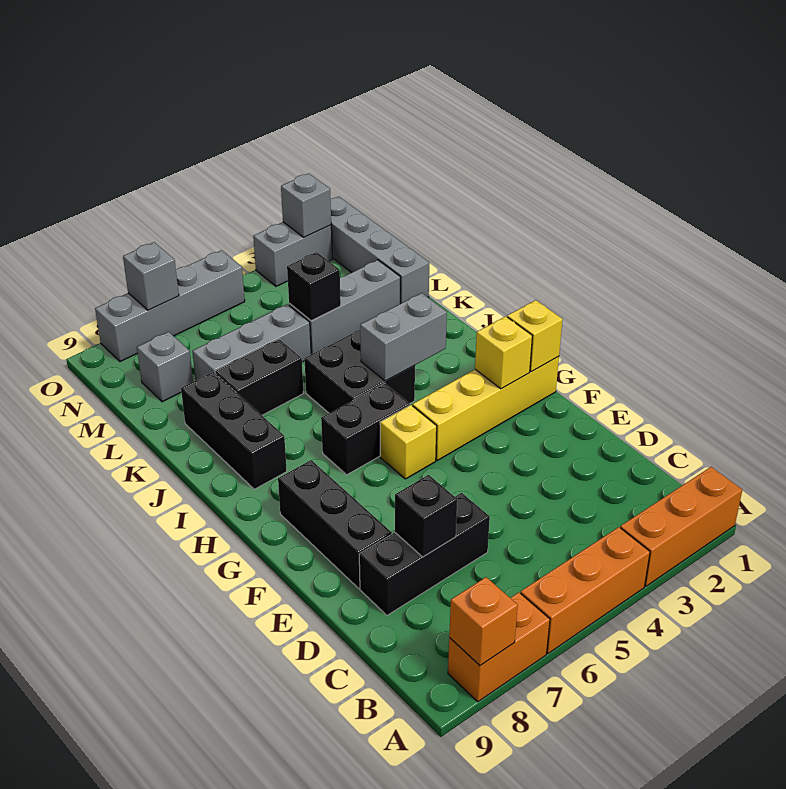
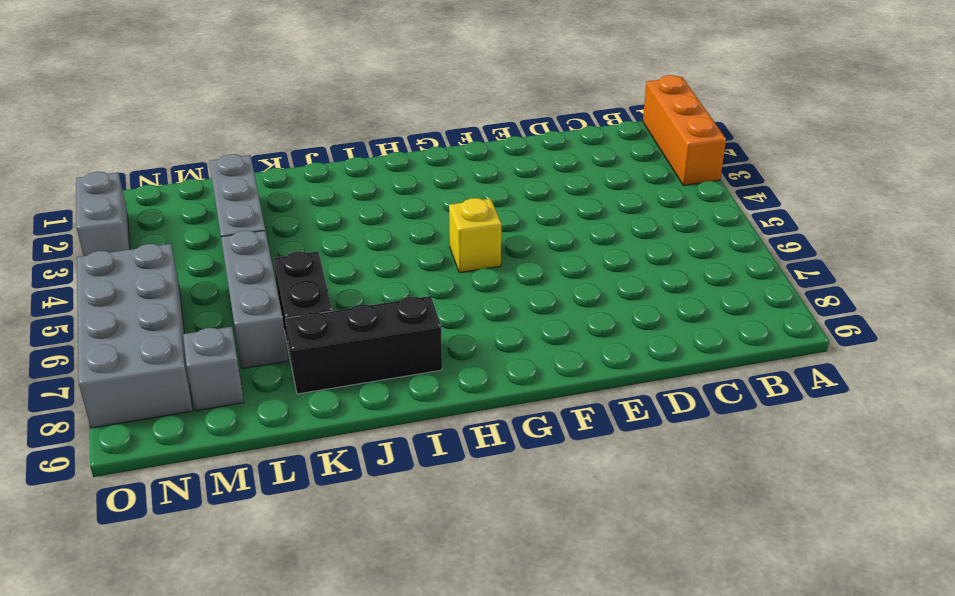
grey brick N5:O8 level 1 -> grey brick O5:O8 level 1
none -> orange brick A4:A6 level 1
none -> orange brick A7:A8 level 1
none -> black brick D6:D8 level 1

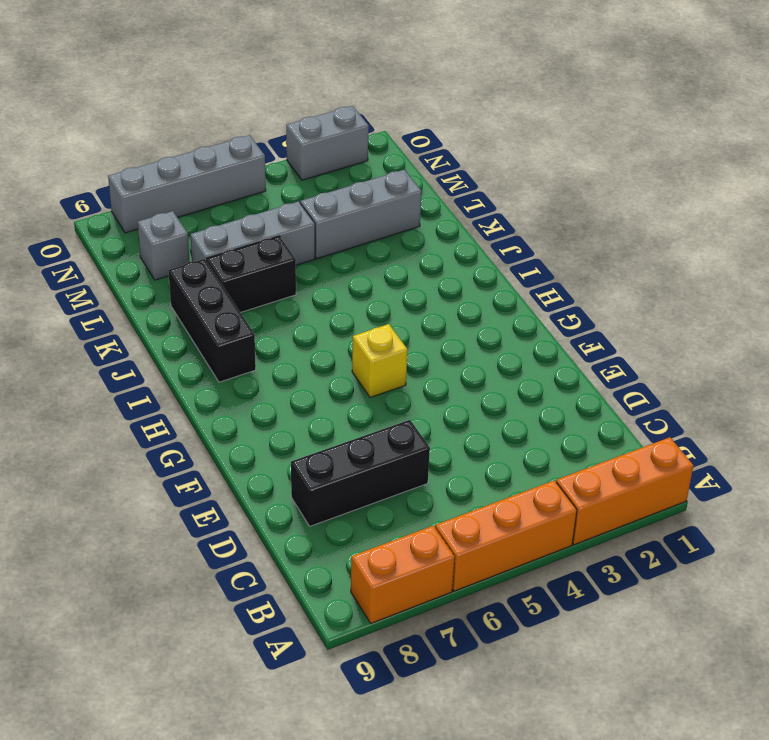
none -> black brick E8:G8 level 1
none -> yellow brick G1:G4 level 1
none -> black brick H5:H6 level 1

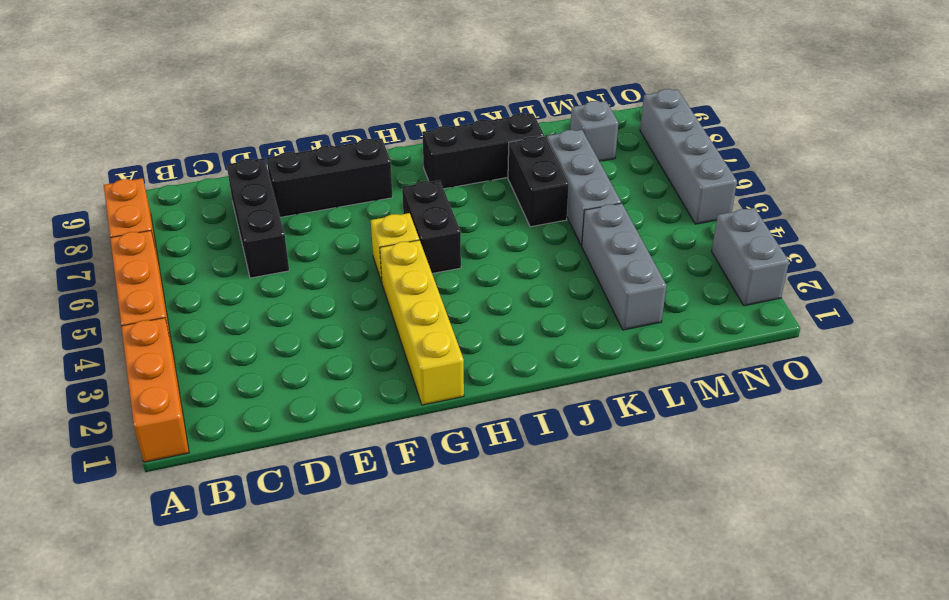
none -> black brick I4:J5 level 1
none -> grey brick L1:O1 level 1
none -> orange brick A8 level 2

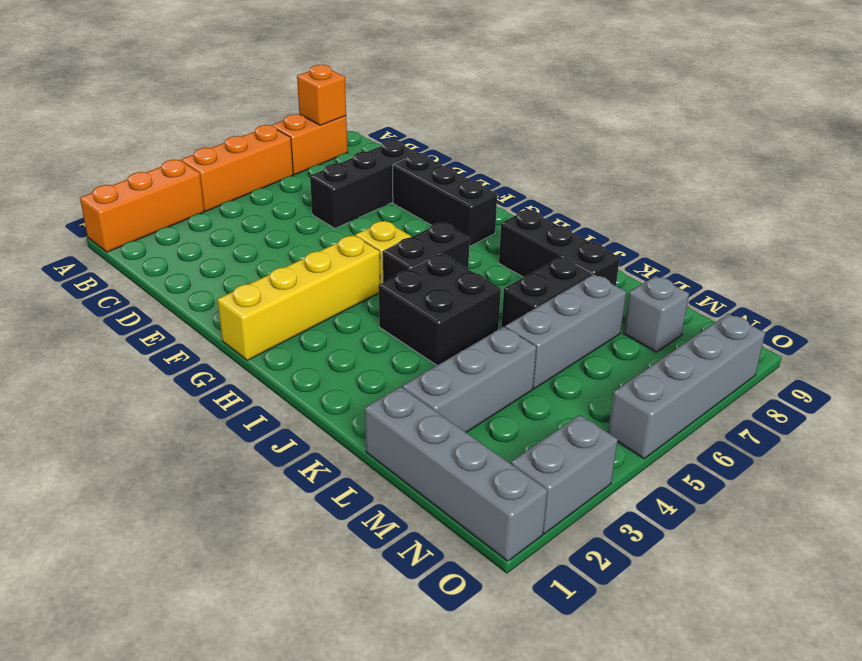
none -> black brick D7 level 2
none -> yellow brick G1 level 2
none -> yellow brick G2 level 2

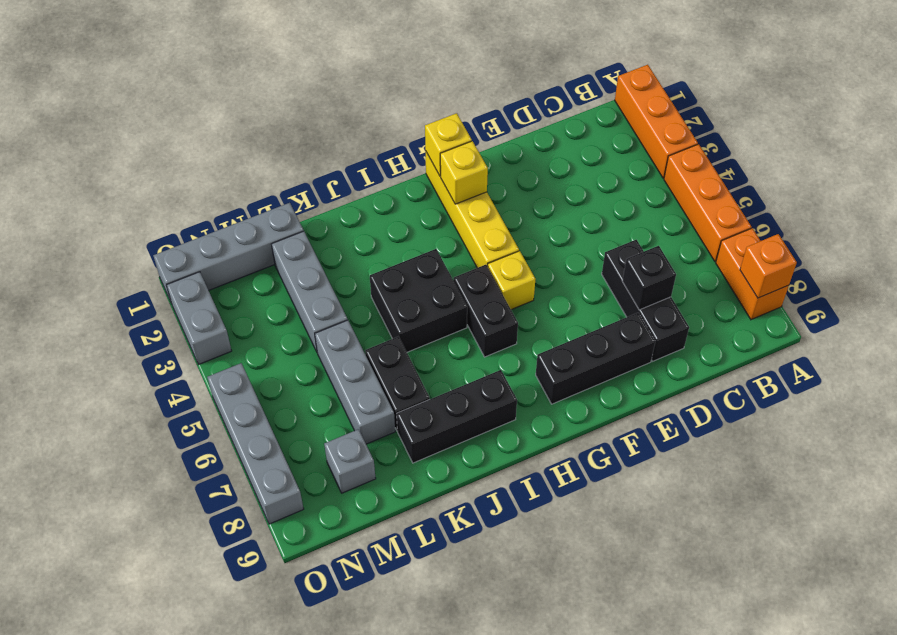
none -> grey brick I3:I4 level 2
none -> black brick L4 level 2
none -> grey brick O2 level 2

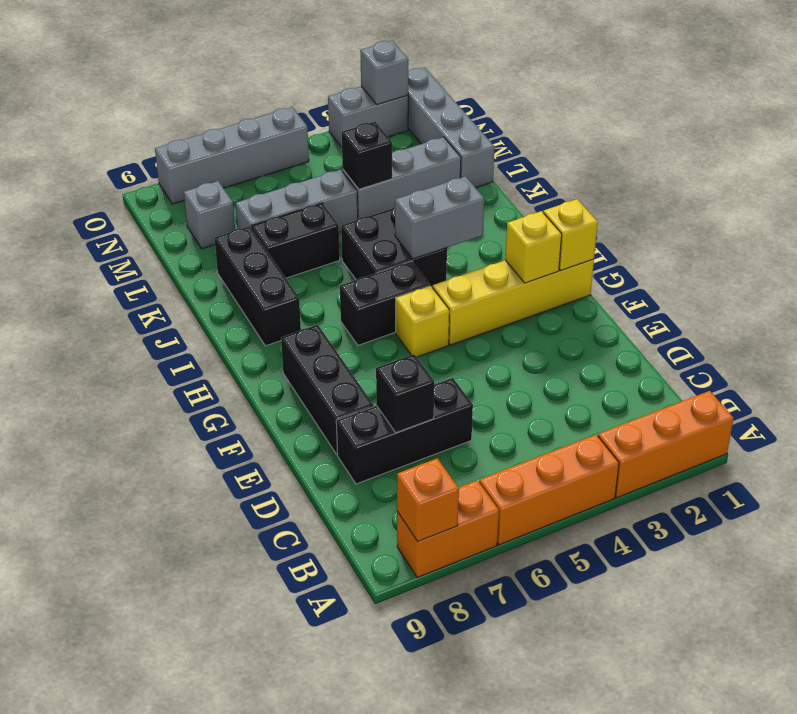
none -> grey brick O7 level 2

